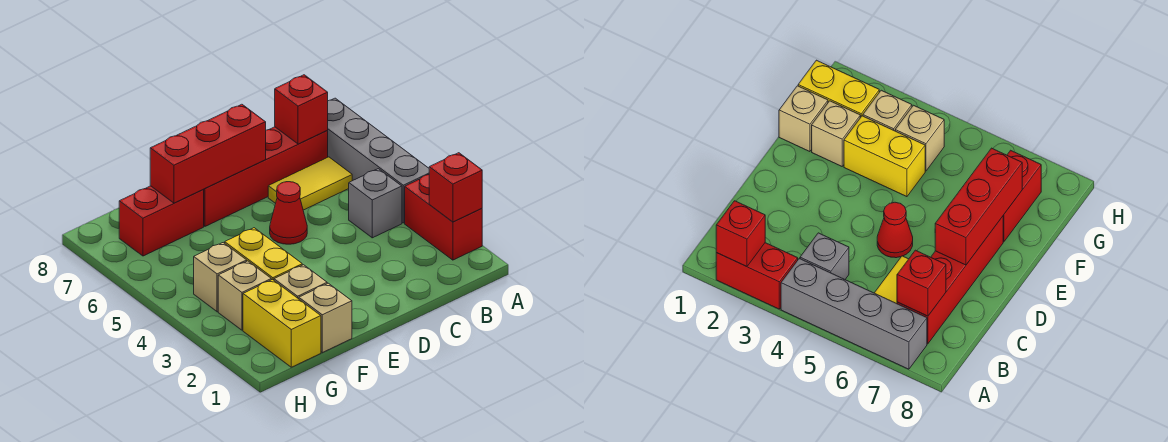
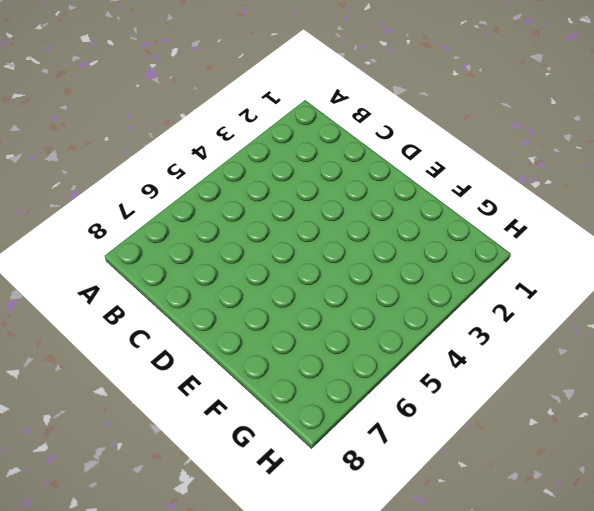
none -> red brick A2:A3 level 1
none -> grey brick A4:A7 level 1
none -> grey brick B4 level 1

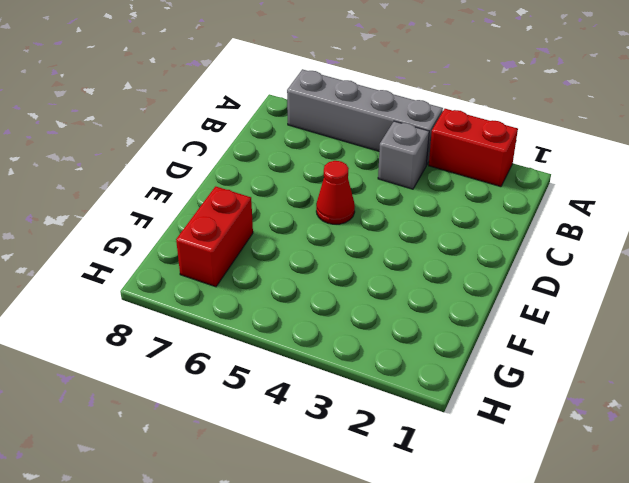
none -> yellow tile B6:C6 level 1
none -> red brick B7:E7 level 1
none -> tan brick F1 level 1

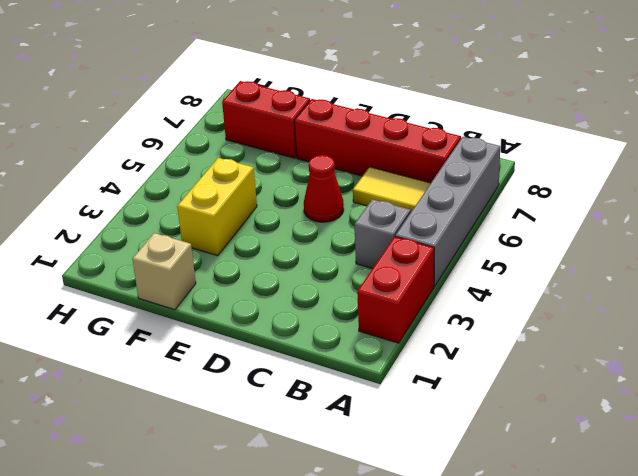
none -> tan brick F2 level 1
none -> yellow brick G1:G2 level 1
none -> tan brick G3 level 1

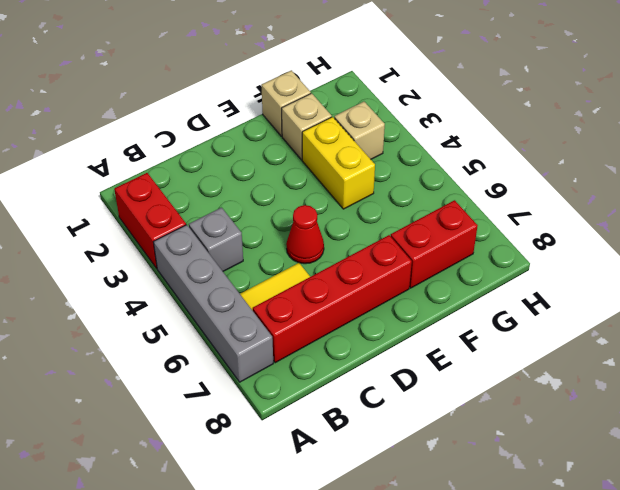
none -> yellow brick G1:G2 level 1
none -> tan brick G4 level 1
none -> red brick A2 level 2

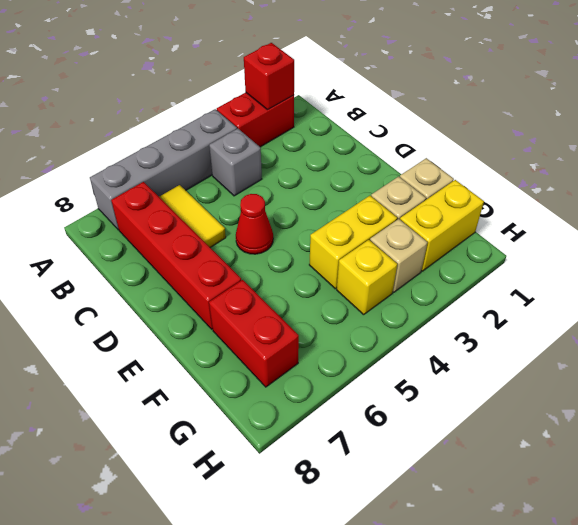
yellow brick G4 level 1 -> tan brick G4 level 1
none -> red brick B7 level 2
none -> red brick D7:F7 level 2

